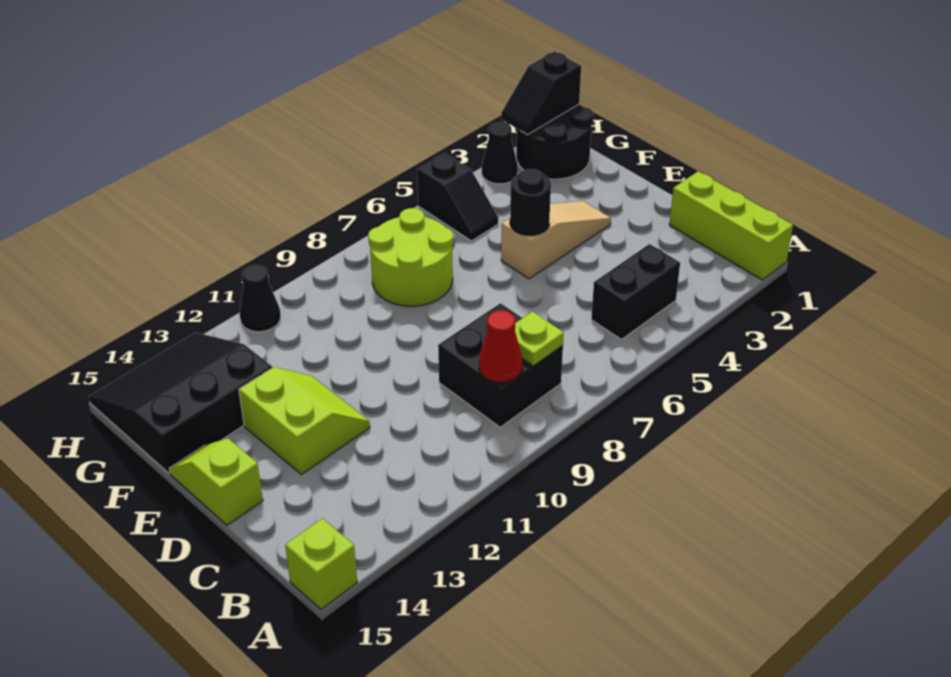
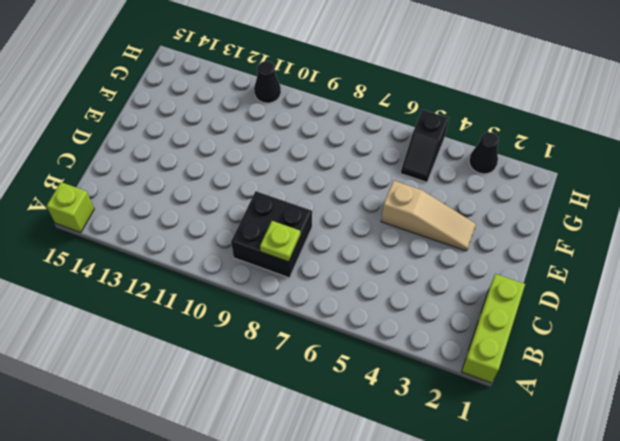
none -> black brick B4:B5 level 1
none -> lime slope D12:E13 level 1 top 13
none -> lime slope D15:E15 level 1 top D

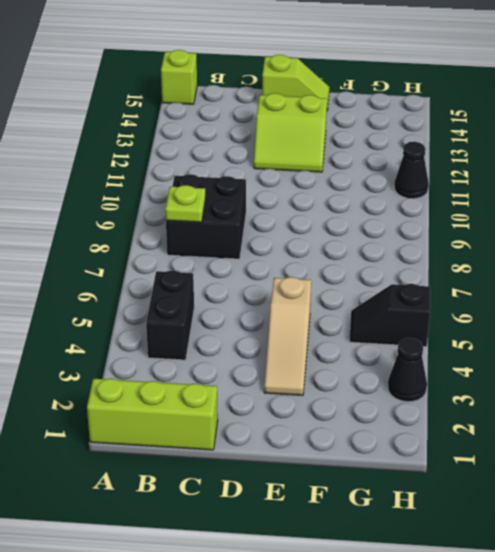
none -> lime round brick F7:G8 level 1
none -> black slope F13:H15 level 1 top F
none -> black round brick G1:H2 level 1

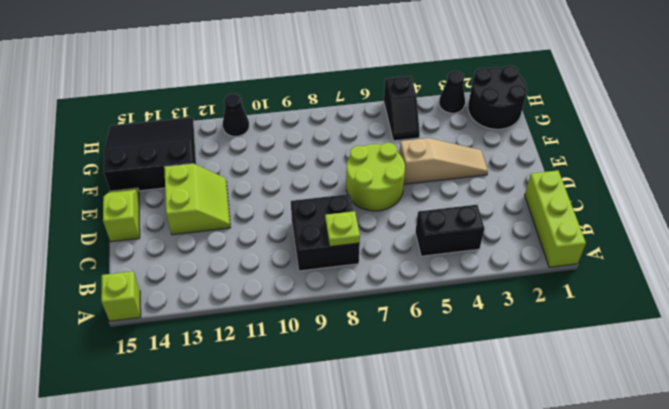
lime round brick D6:E7 level 1 -> lime round brick F7:G8 level 1
none -> red cone B9 level 2
none -> black round brick E5 level 2
none -> black slope H1:H2 level 2 top 1

